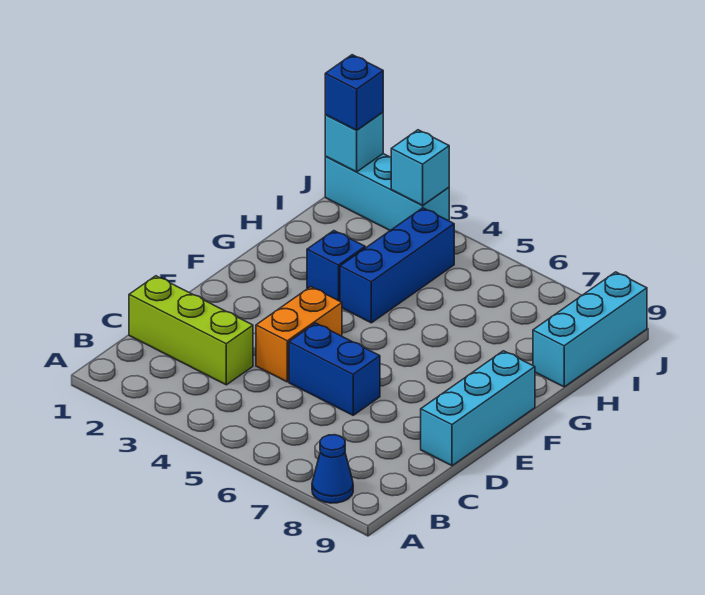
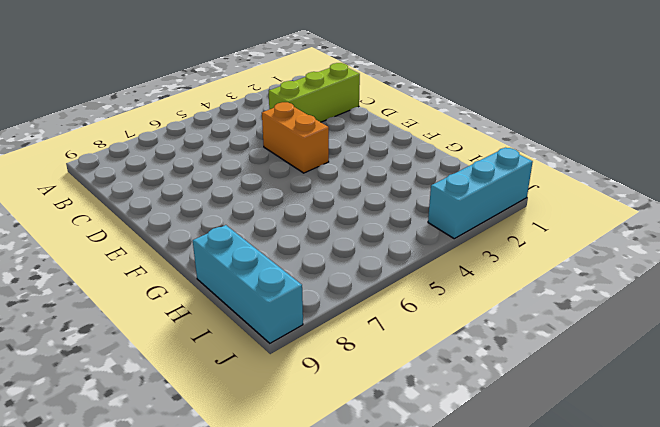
none -> blue cone A8 level 1
none -> blue brick D5:D6 level 1
none -> cyan brick D9:F9 level 1

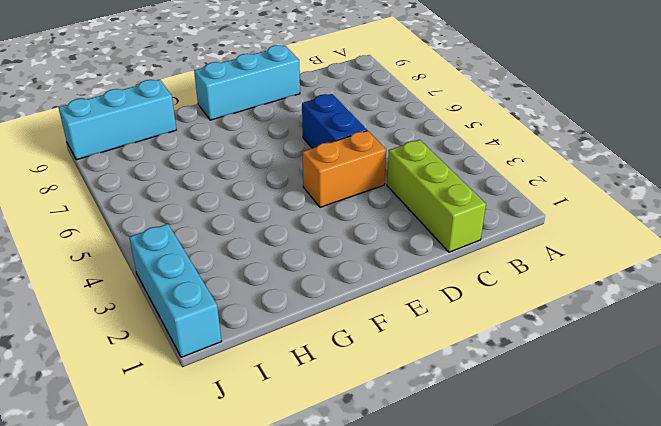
none -> blue cone A8 level 1
none -> blue brick G3 level 1
none -> blue brick G4:I4 level 1

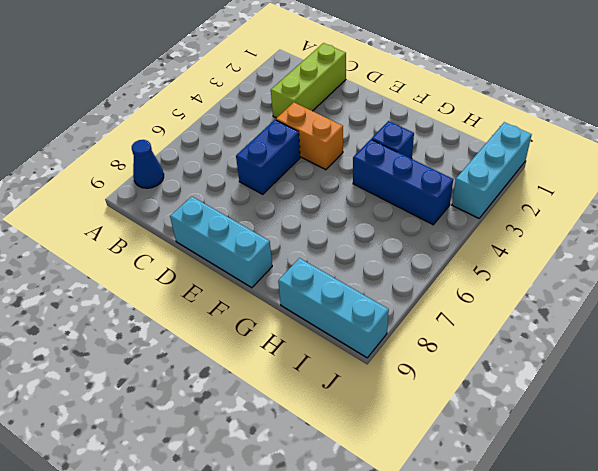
none -> cyan brick J1 level 2
none -> cyan brick J3 level 2
none -> blue brick J1 level 3

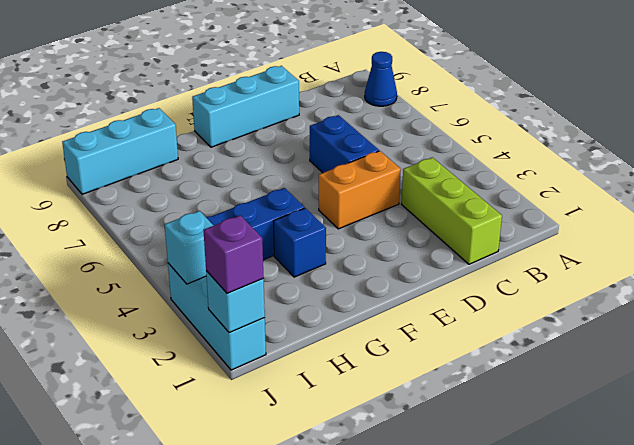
purple brick J1 level 3 -> blue brick J1 level 3

